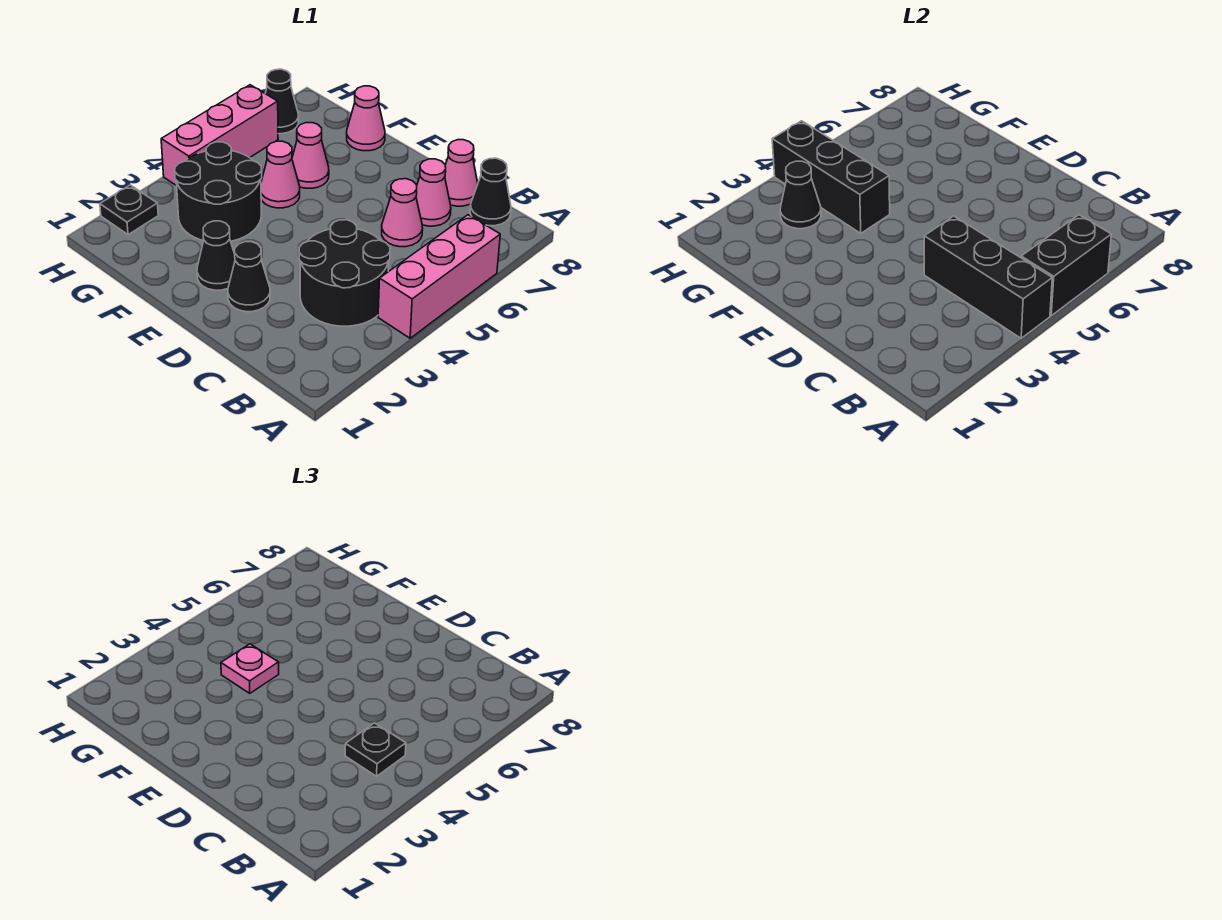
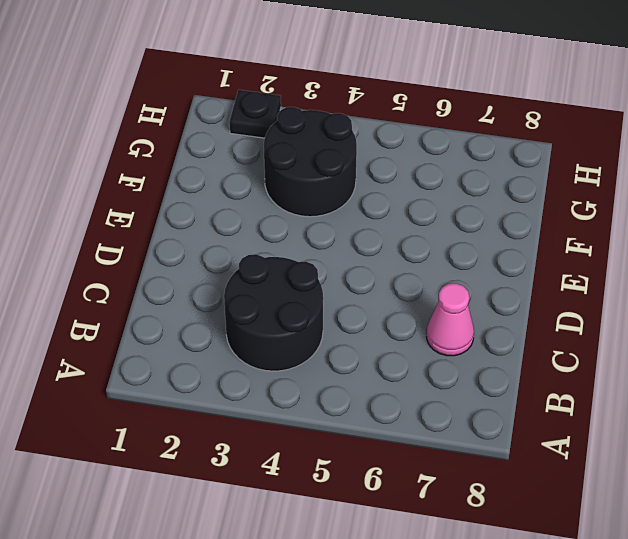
none -> pink brick A4:A6 level 1
none -> black cone B8 level 1
none -> pink cone C6 level 1

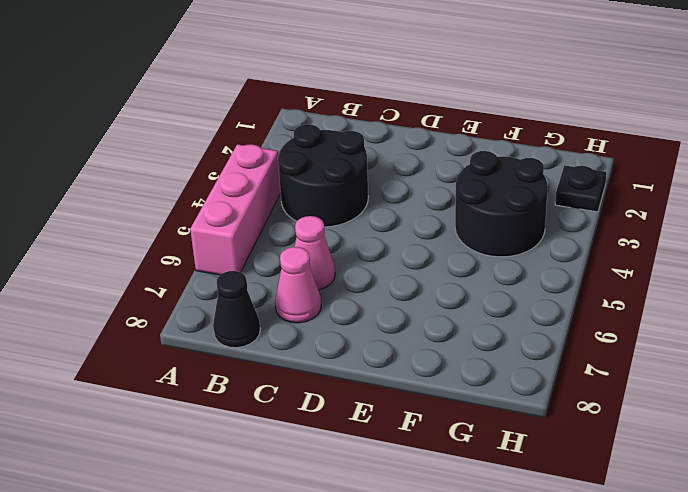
none -> pink cone C8 level 1
none -> black cone D2 level 1
none -> black cone E2 level 1

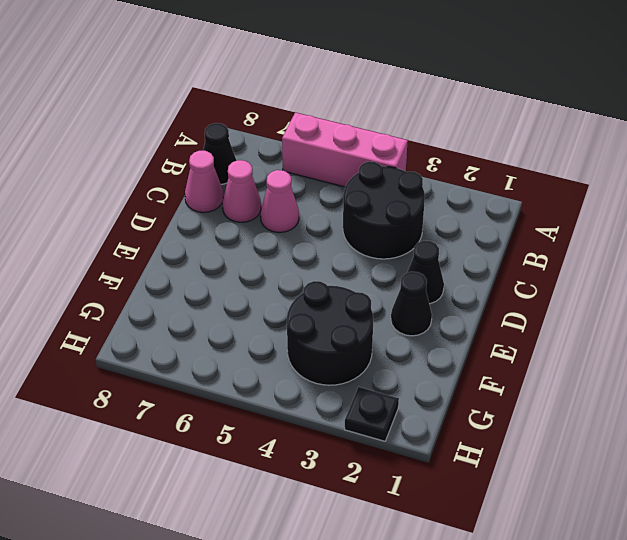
none -> pink cone F5 level 1
none -> pink cone F6 level 1
none -> pink cone F8 level 1

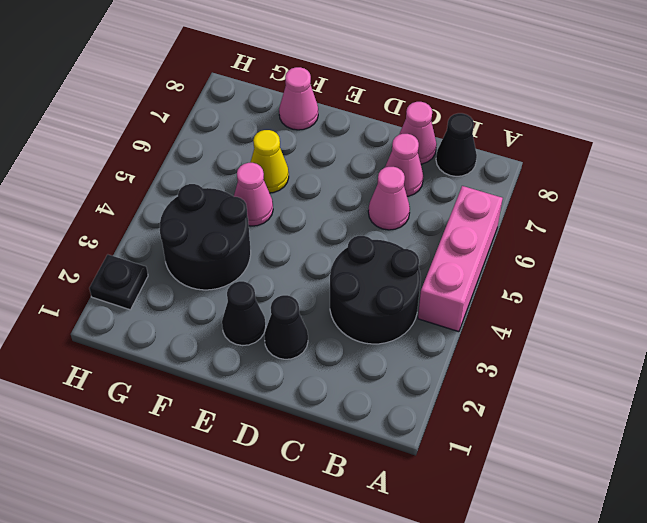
yellow cone F6 level 1 -> pink cone F6 level 1
none -> pink brick H4:H6 level 1
none -> black cone H7 level 1
none -> black brick A4:C4 level 2

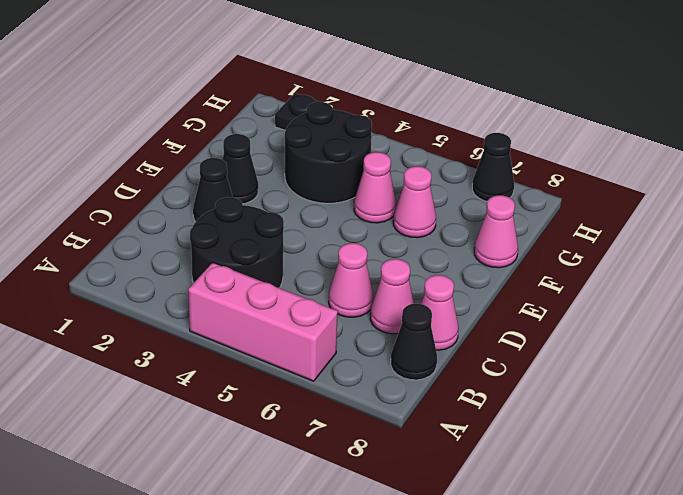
none -> pink brick H4:H6 level 1
none -> black brick A4:C4 level 2
none -> black brick A5:A6 level 2

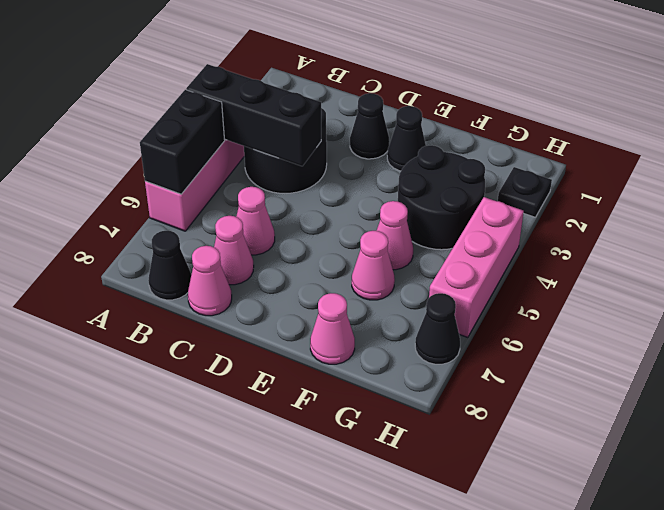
none -> black brick F4:H4 level 2
none -> black cone G3 level 2
none -> black plate B4 level 3

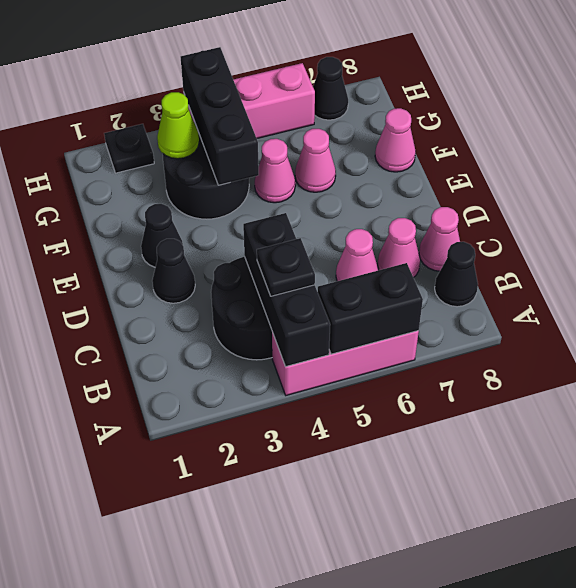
lime cone G3 level 2 -> black cone G3 level 2
none -> pink plate F4 level 3

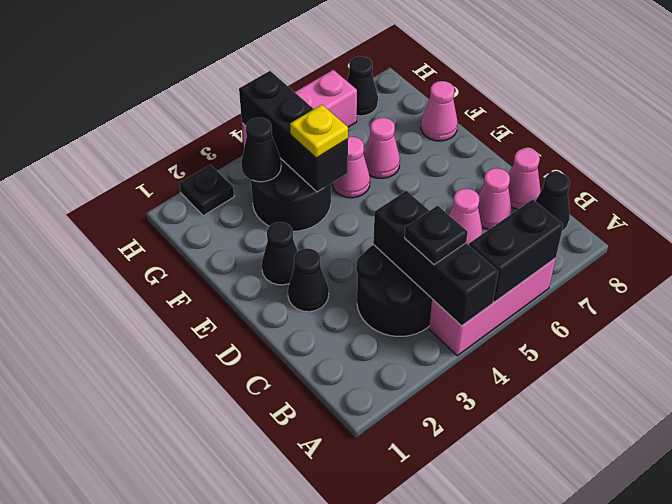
yellow plate F4 level 3 -> pink plate F4 level 3

